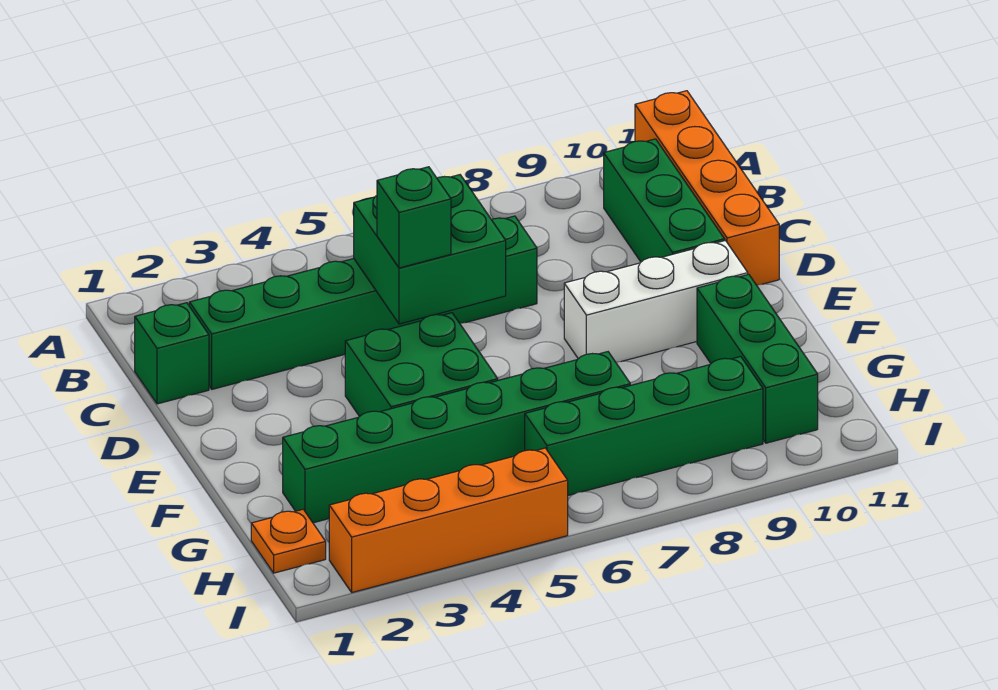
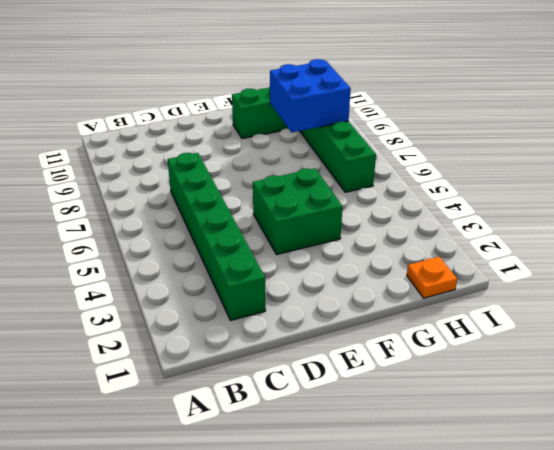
blue brick G8:H9 level 2 -> none
none -> orange brick A11:D11 level 1
none -> green brick B10:D10 level 1
none -> green brick C1 level 1

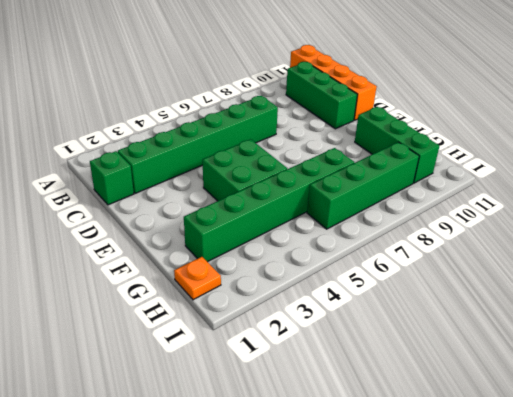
none -> white brick E8:E10 level 1
none -> orange brick I2:I5 level 1
none -> green brick C5:D6 level 2

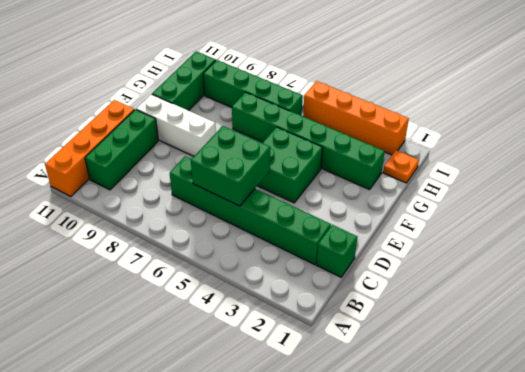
none -> green brick D5 level 3

